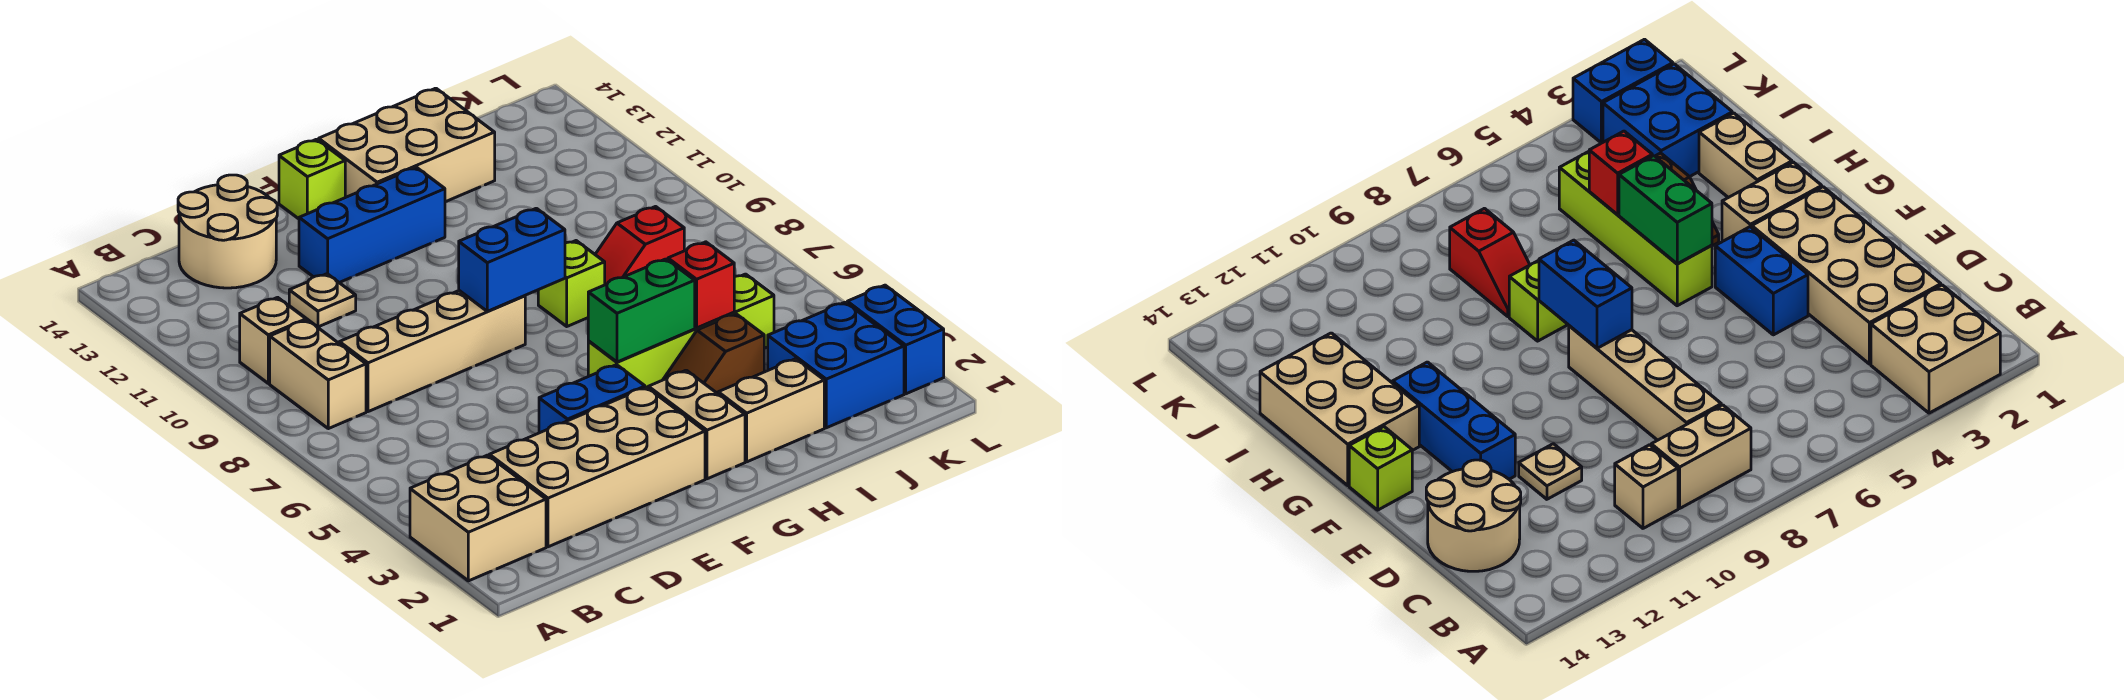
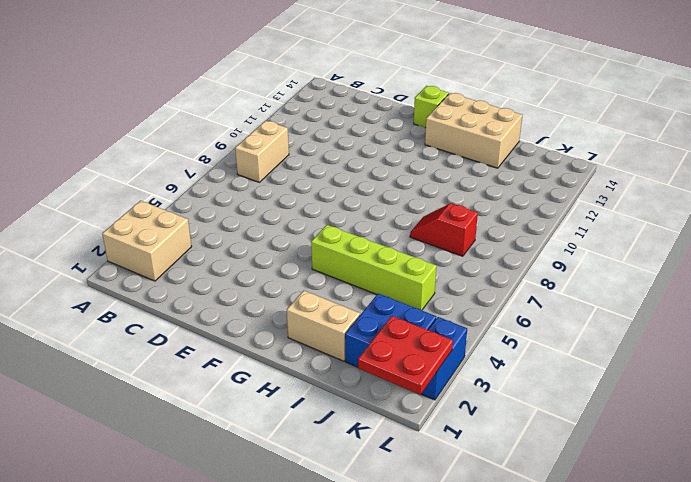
red plate K1:L2 level 2 -> none
none -> tan brick B10 level 1
none -> tan brick C2:F3 level 1
none -> tan brick C8:F8 level 1

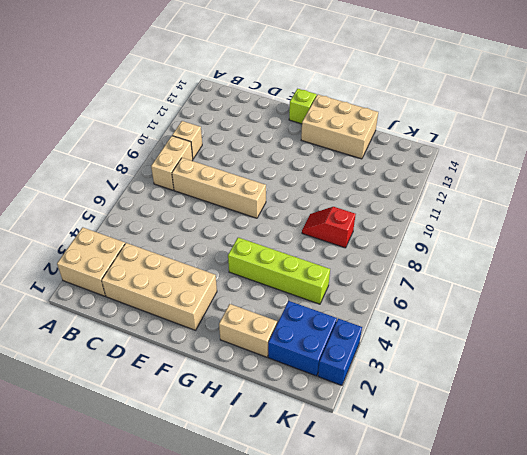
none -> tan round brick C13:D14 level 1
none -> tan plate D11 level 1
none -> blue brick E4:F4 level 1

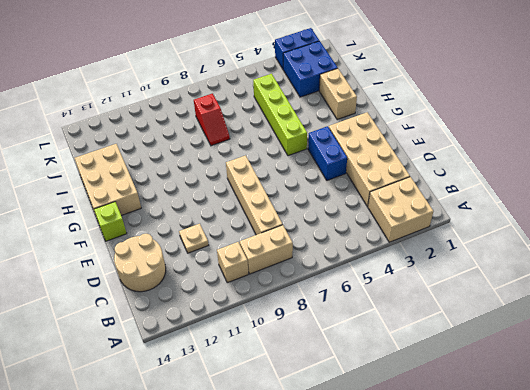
none -> blue brick E12:G12 level 1
none -> tan brick G2:G3 level 1
none -> brown slope H4:I4 level 1 top I

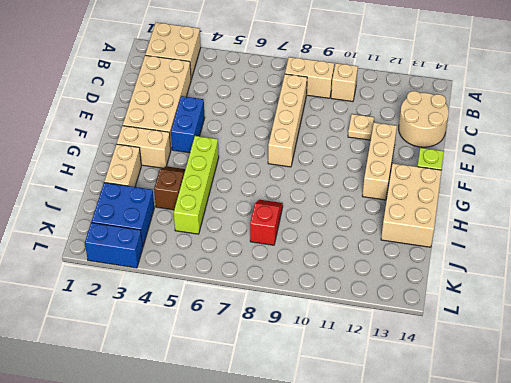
tan brick E12:G12 level 1 -> blue brick E12:G12 level 1
none -> lime brick H8 level 1
none -> blue brick F8:G8 level 2
none -> green brick G5:H5 level 2

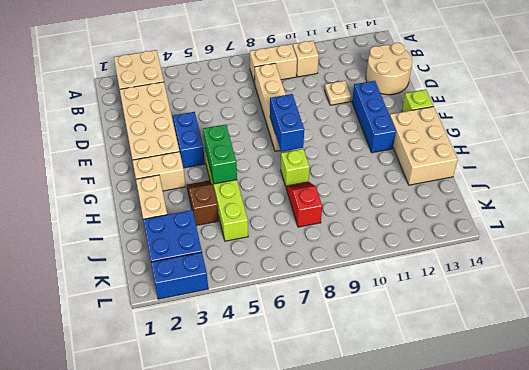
none -> red brick I5 level 2

